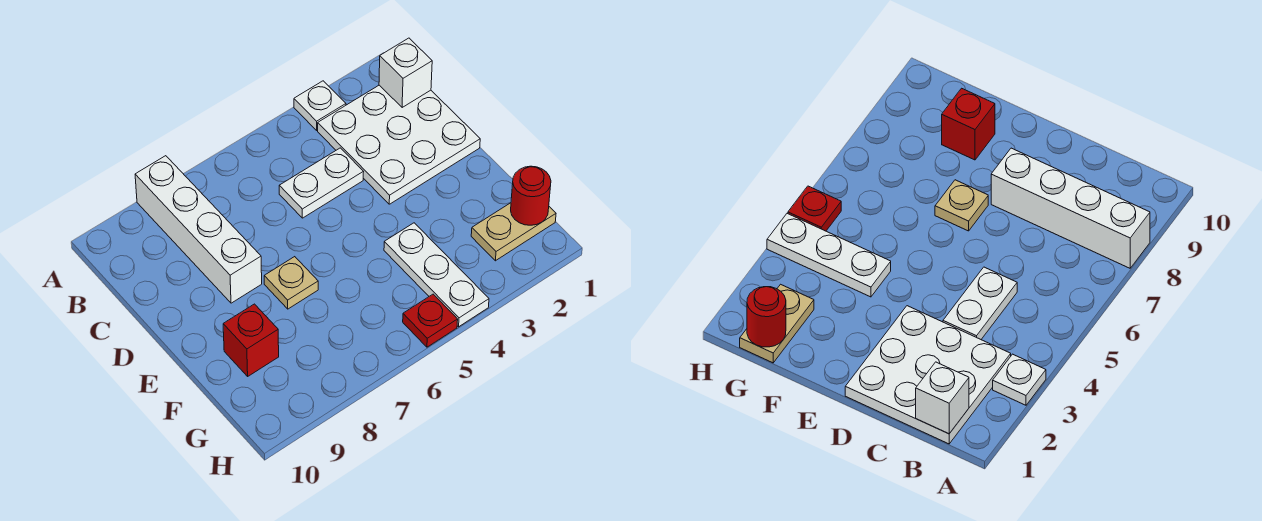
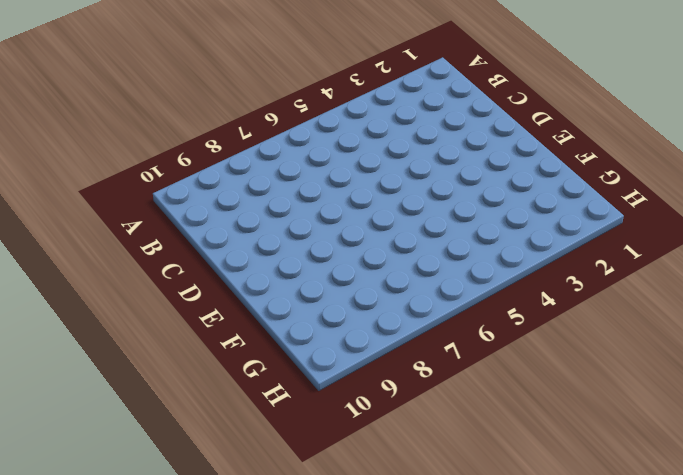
none -> white plate A3 level 1
none -> white brick A8:D8 level 1

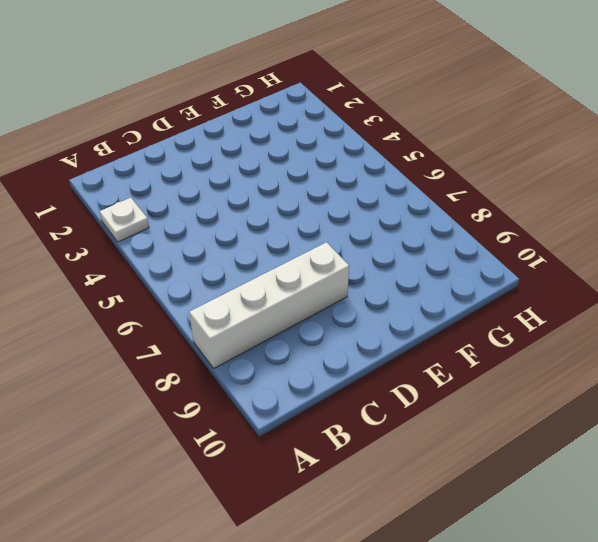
none -> white plate B1:D3 level 1
none -> white plate C4:C5 level 1

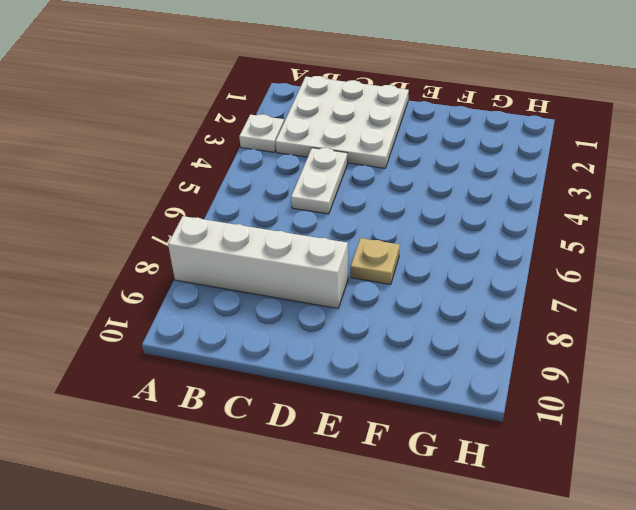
none -> white plate F4:H4 level 1
none -> red brick F9 level 1

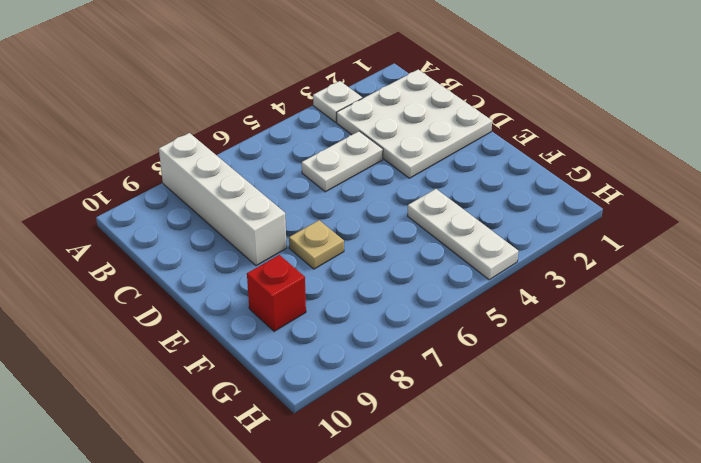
none -> tan plate G1:G2 level 1
none -> red plate H5 level 1

